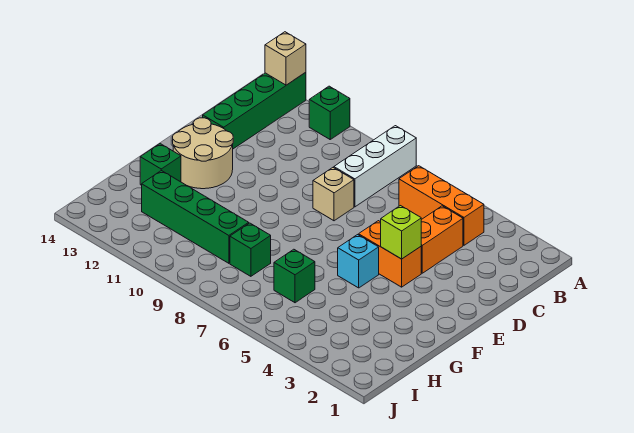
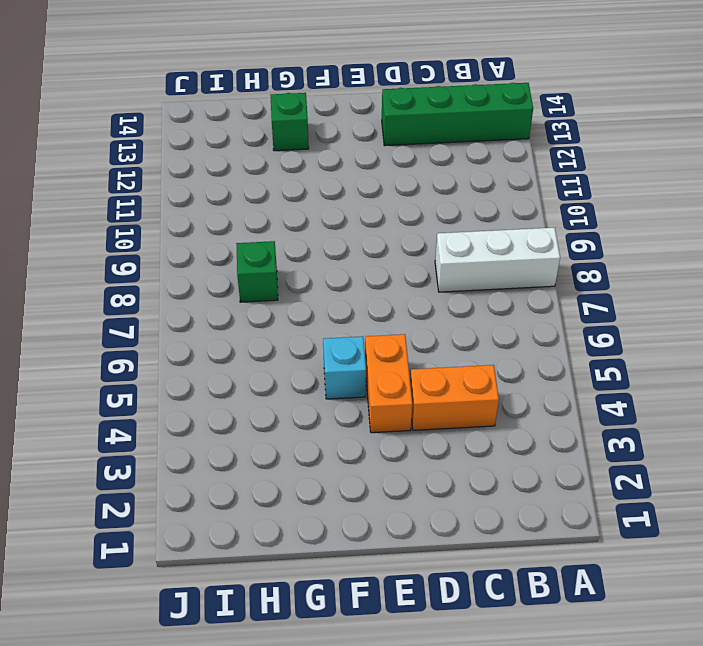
none -> green brick A11 level 1
none -> orange brick B4:B6 level 1
none -> tan brick D8 level 1

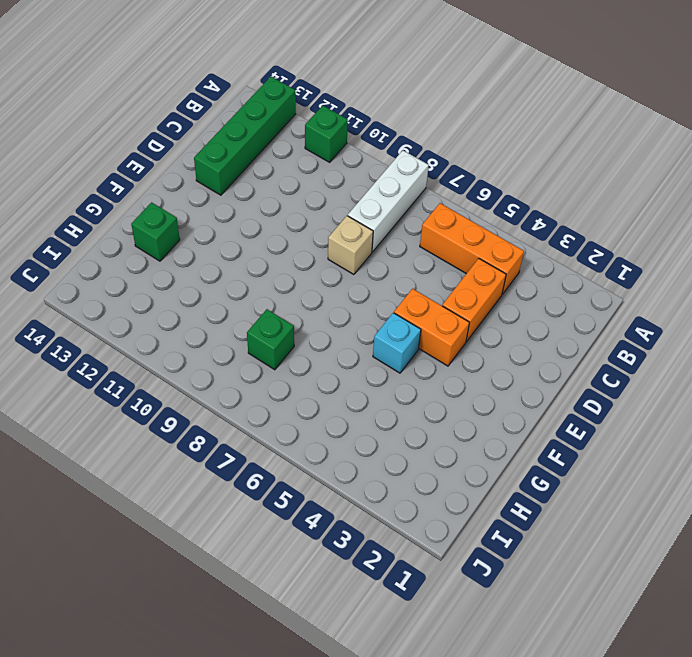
none -> tan round brick E12:F13 level 1
none -> green brick H6 level 1
none -> green brick H9:H12 level 1

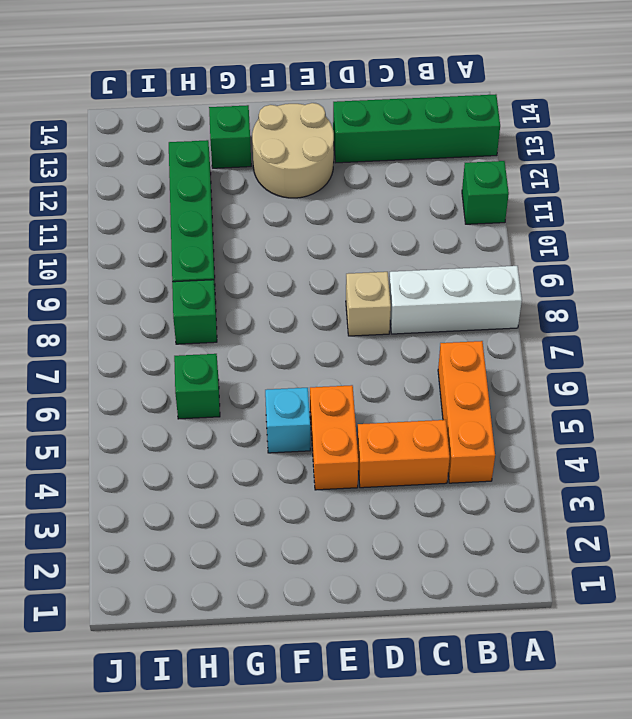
none -> tan brick A13 level 2
none -> lime brick E4 level 2

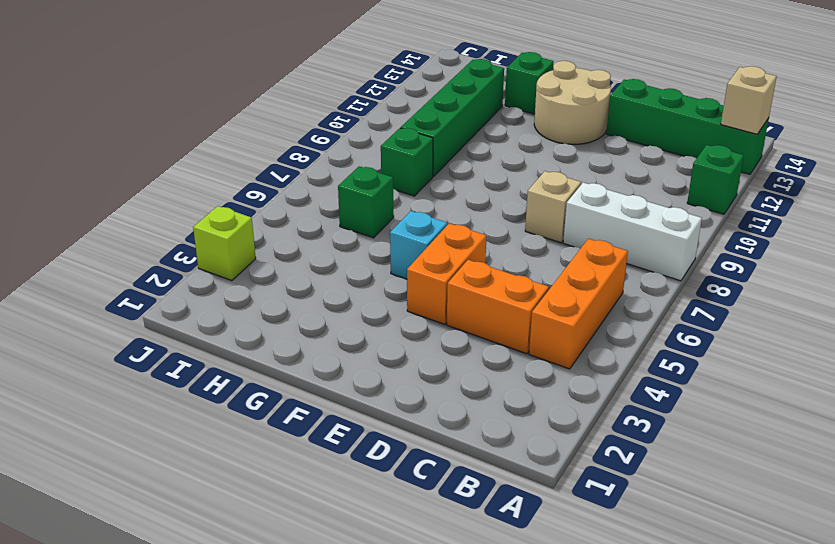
lime brick J3 level 1 -> lime brick E4 level 2

